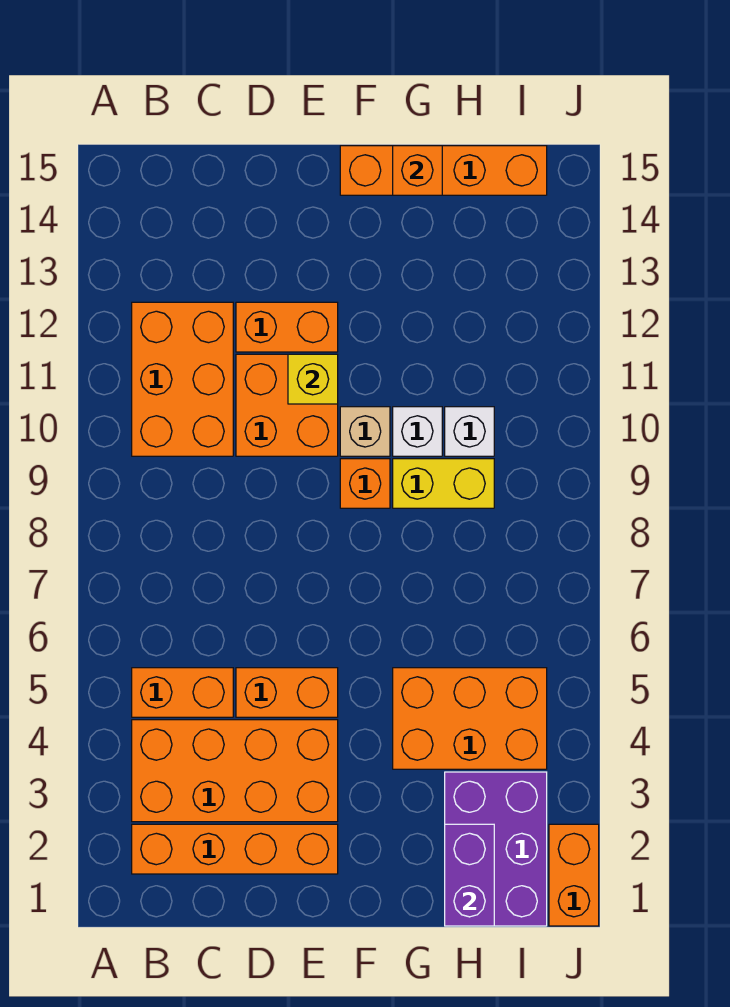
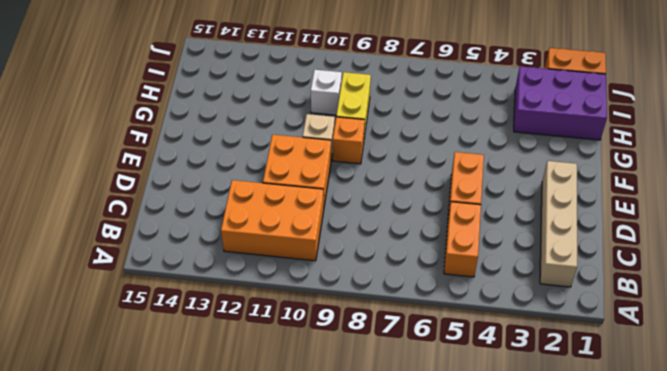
tan brick B2:E2 level 1 -> orange brick B2:E2 level 1
none -> orange brick B3:E4 level 1
none -> orange brick D12:E12 level 1
none -> orange brick F15:I15 level 1

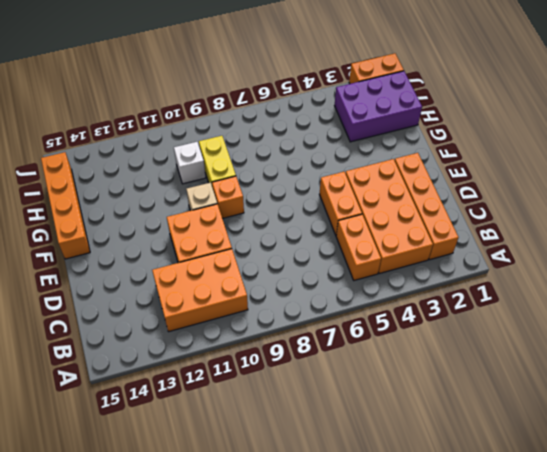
none -> orange brick D12:E12 level 1
none -> orange brick G4:I5 level 1
none -> white brick G10 level 1

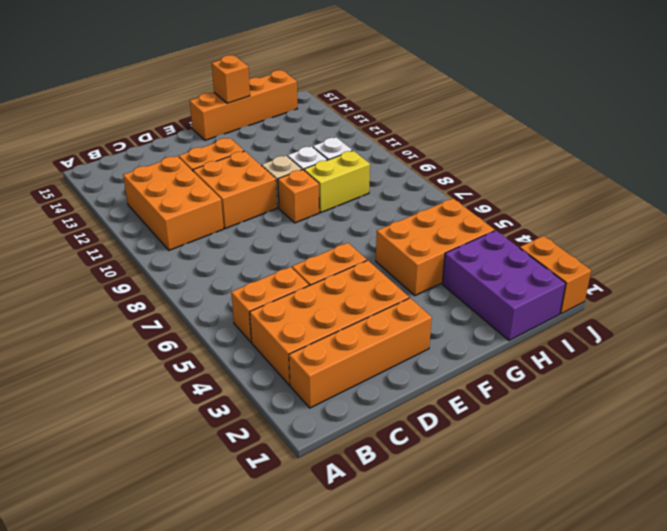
none -> yellow brick E11 level 2
none -> purple brick H1:H2 level 2

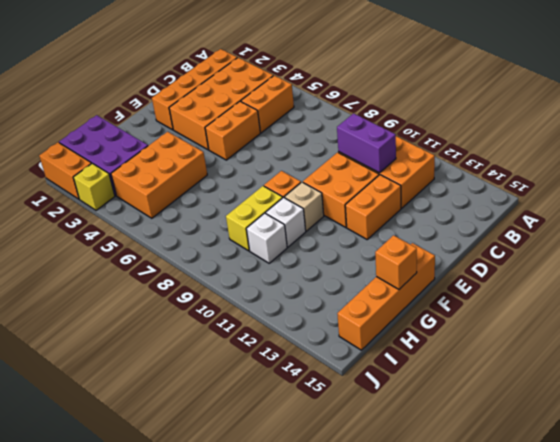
purple brick C10:C11 level 2 -> purple brick H1:H2 level 2
yellow brick J3 level 1 -> yellow brick E11 level 2

